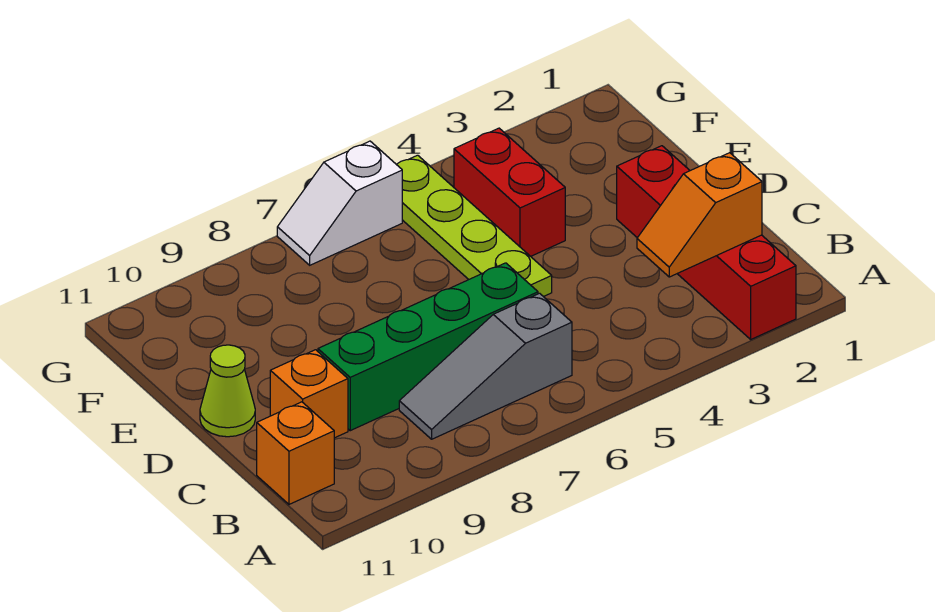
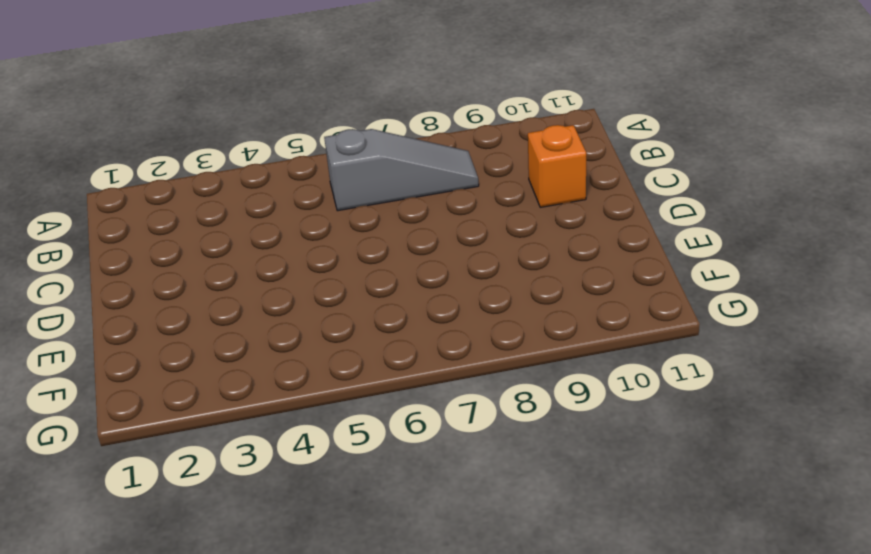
none -> red brick A2:D2 level 1
none -> orange brick B11 level 1

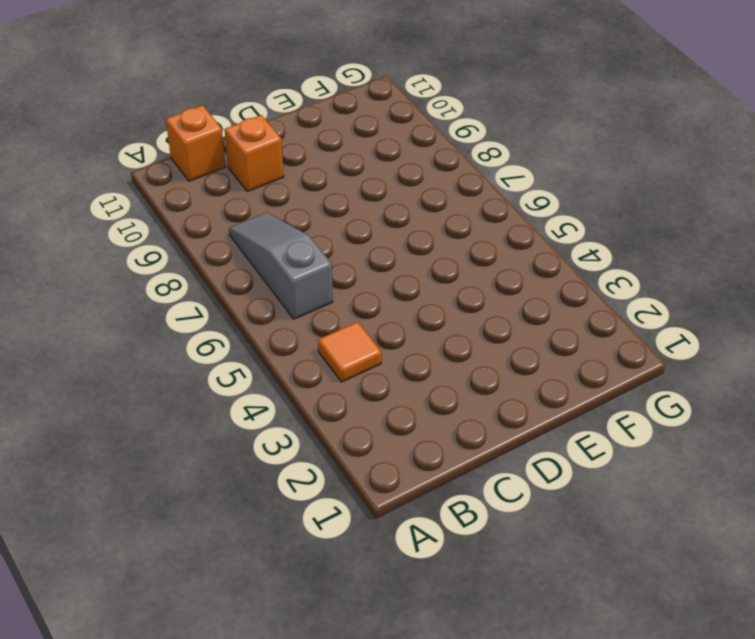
orange tile B4 level 1 -> none
none -> red brick A2:D2 level 1
none -> green brick C6:C9 level 1

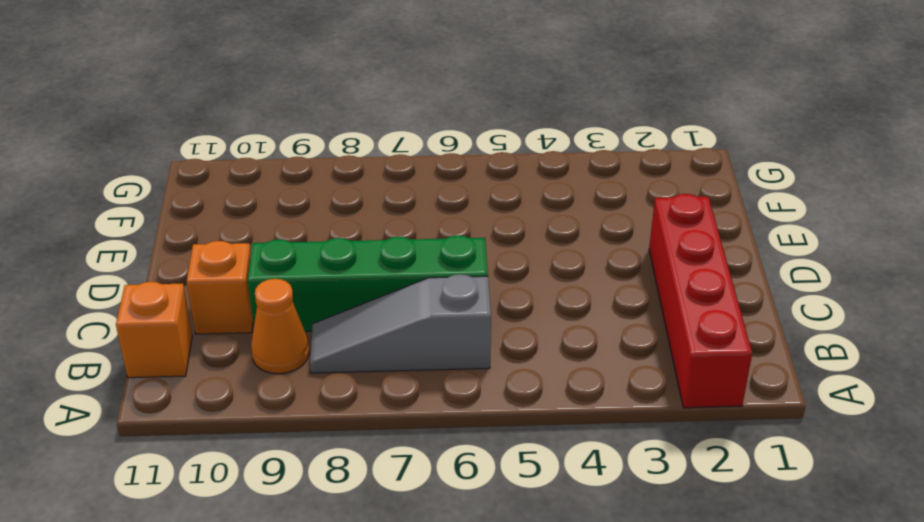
orange cone B9 level 1 -> none
none -> lime plate D5:G5 level 1
none -> lime cone D11 level 1

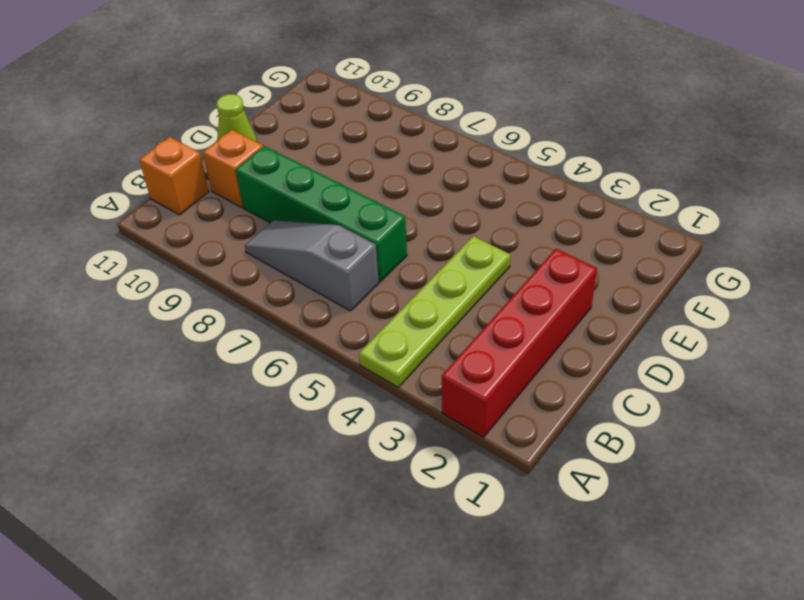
lime plate A4:D4 level 1 -> lime plate D5:G5 level 1
none -> red brick E4:F4 level 1
none -> white slope G6:G7 level 1 top 6

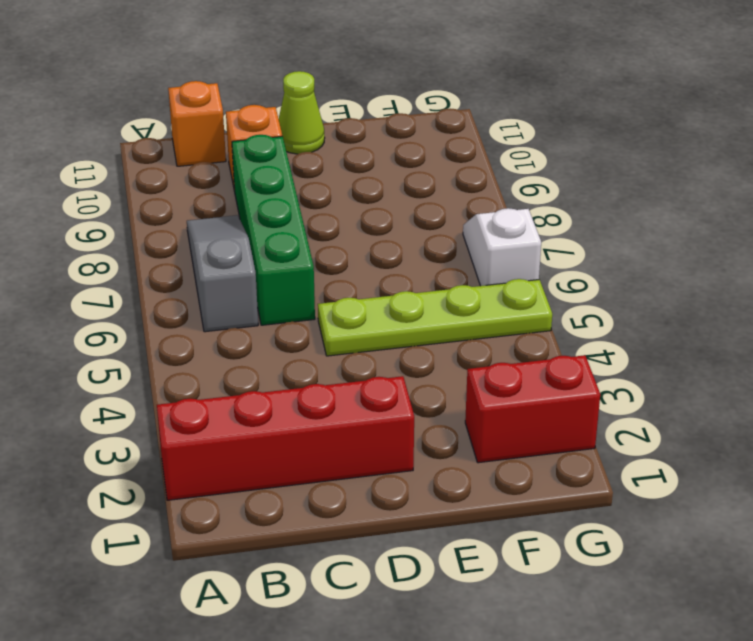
red brick F2:G2 level 1 -> red brick E4:F4 level 1
none -> orange slope B2:B3 level 2 top 2

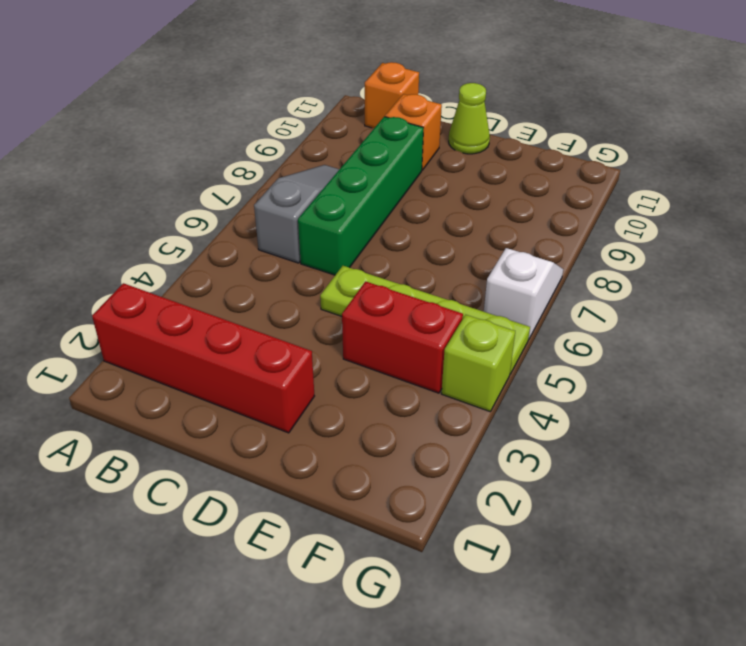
lime brick G4 level 1 -> none
none -> orange slope B2:B3 level 2 top 2

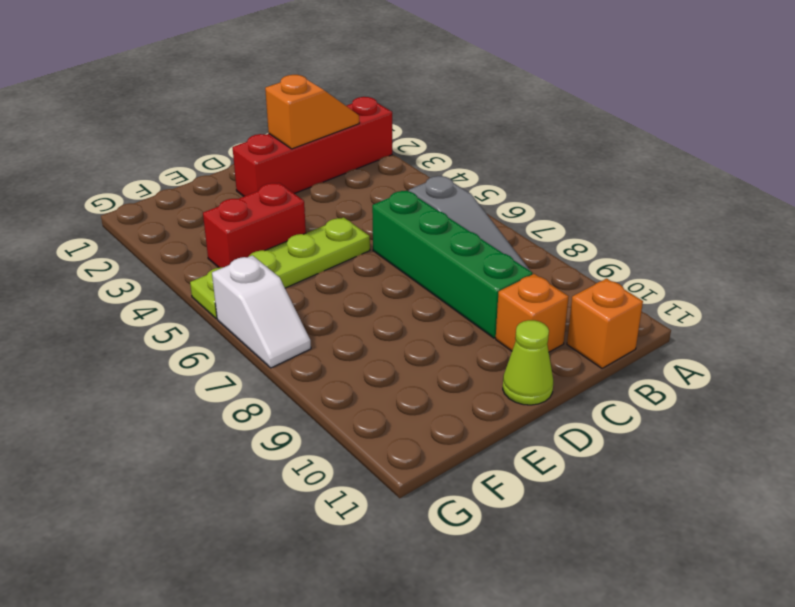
orange slope B2:C2 level 2 top C -> orange slope B2:B3 level 2 top 2

